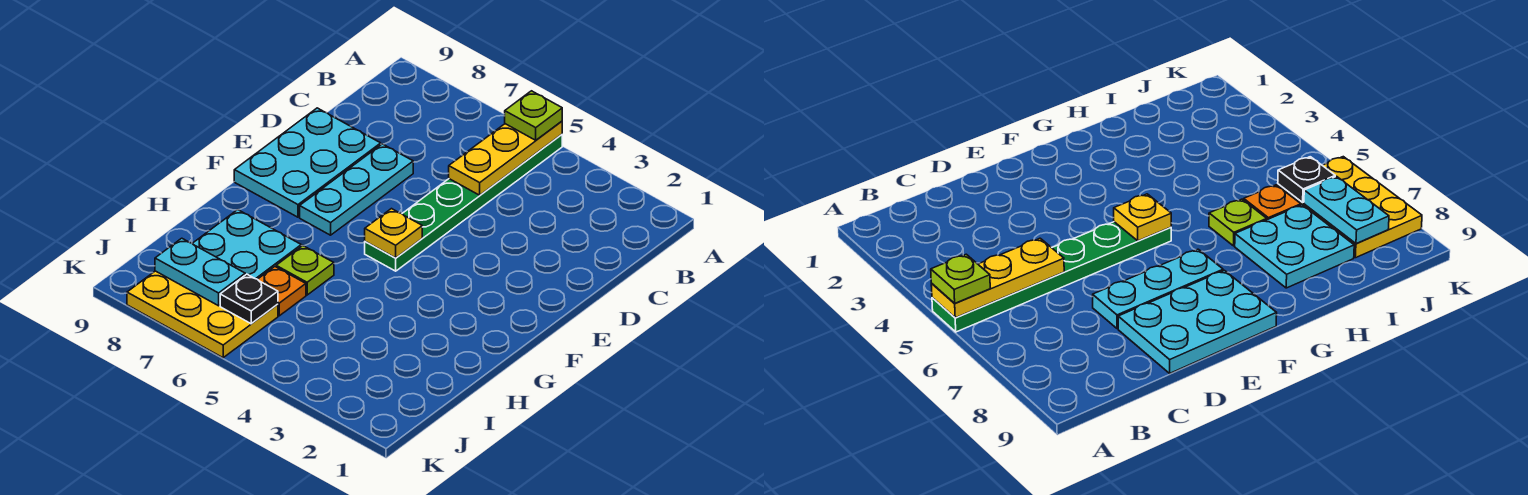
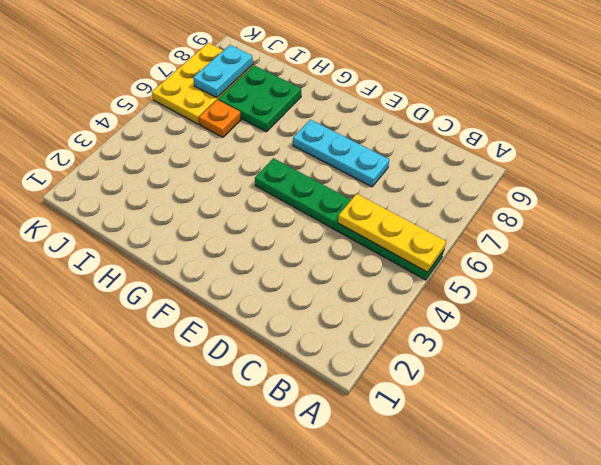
green plate H7:I8 level 1 -> cyan plate H7:I8 level 1
none -> cyan plate D8:F9 level 1
none -> lime plate H6 level 1
none -> yellow plate F5 level 2

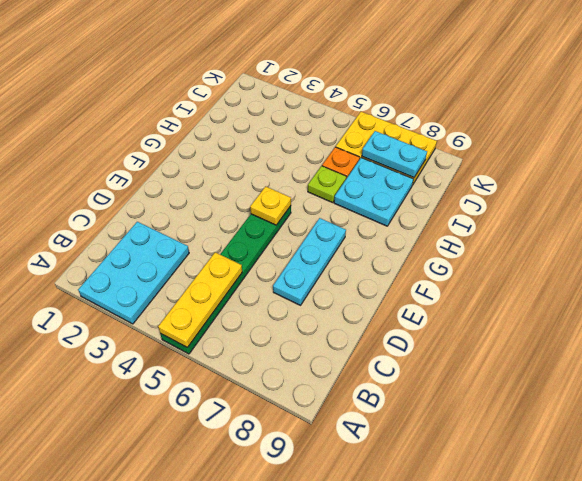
cyan plate A2:C3 level 1 -> cyan plate D8:F9 level 1
none -> black plate J6 level 2
none -> lime plate A5 level 3

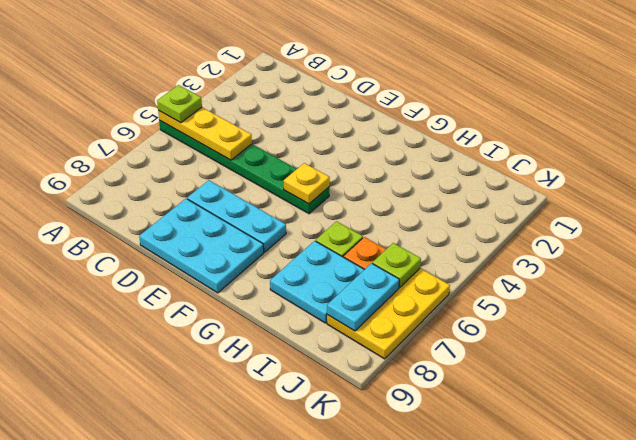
lime plate J6 level 2 -> black plate J6 level 2

